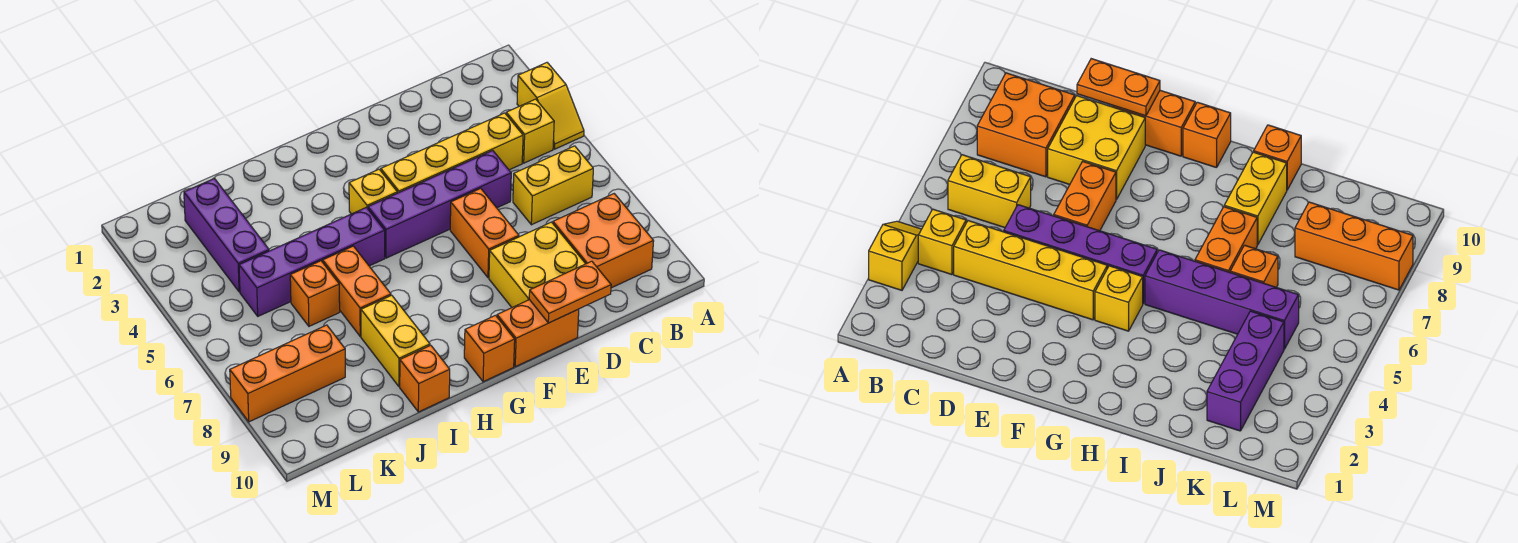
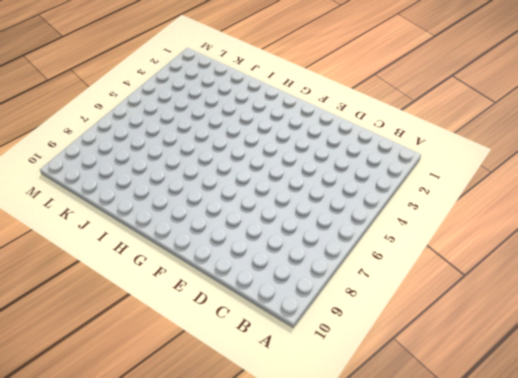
none -> yellow slope A3:A4 level 1 top 3
none -> yellow brick B4 level 1
none -> yellow brick B6:C6 level 1

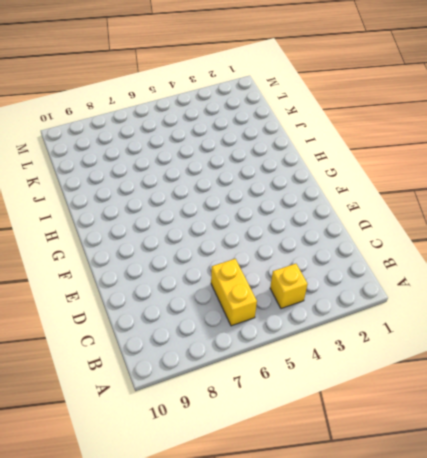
none -> yellow slope A3:A4 level 1 top 3
none -> orange brick B8:C9 level 1
none -> yellow brick C4:F4 level 1

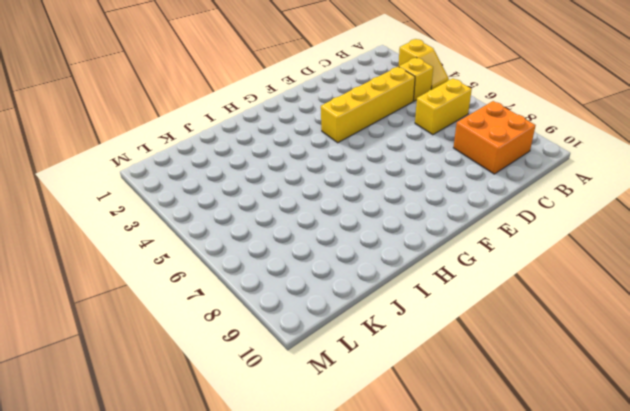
none -> purple brick D5:G5 level 1
none -> yellow brick D8:E9 level 1
none -> orange brick E6:E7 level 1

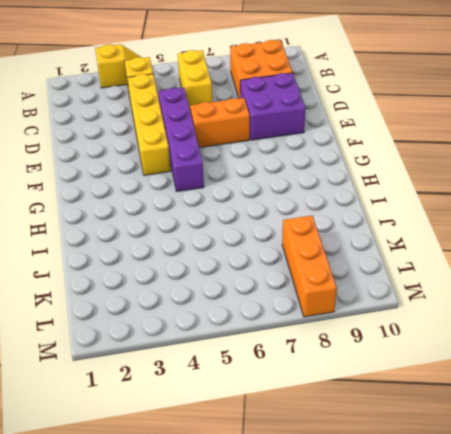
purple brick D8:E9 level 1 -> yellow brick D8:E9 level 1
none -> orange brick E10:F10 level 1
none -> yellow brick G4 level 1
none -> orange brick G10 level 1

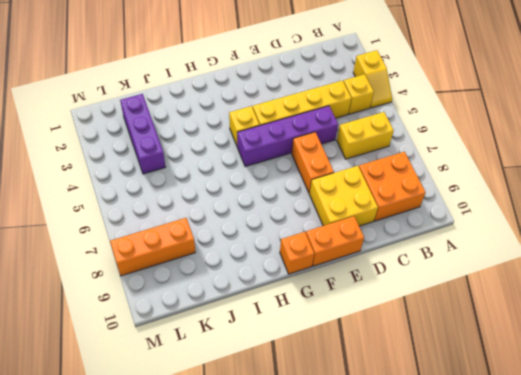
none -> purple brick H5:K5 level 1
none -> orange brick I6:I7 level 1
none -> yellow brick I8:I9 level 1

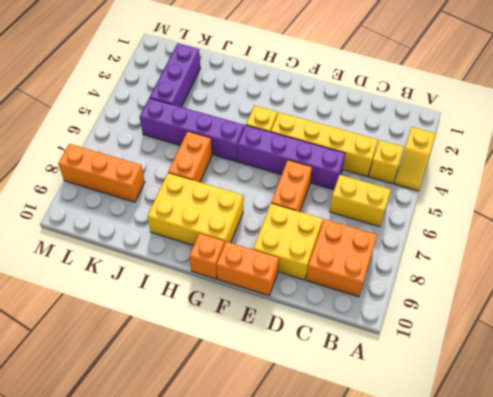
yellow brick G8:I9 level 1 -> yellow brick I8:I9 level 1
none -> orange brick I10 level 1
none -> orange brick J6 level 1
none -> orange plate D10:E10 level 2

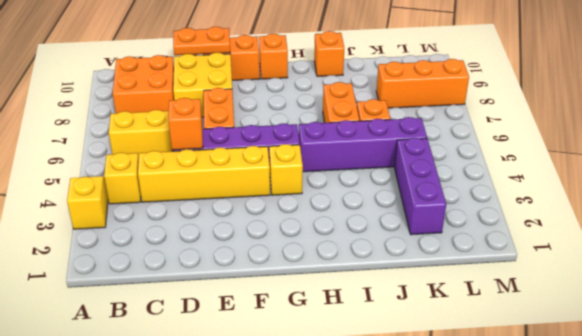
orange brick D5 level 2 -> none
none -> yellow brick I8:I9 level 1

